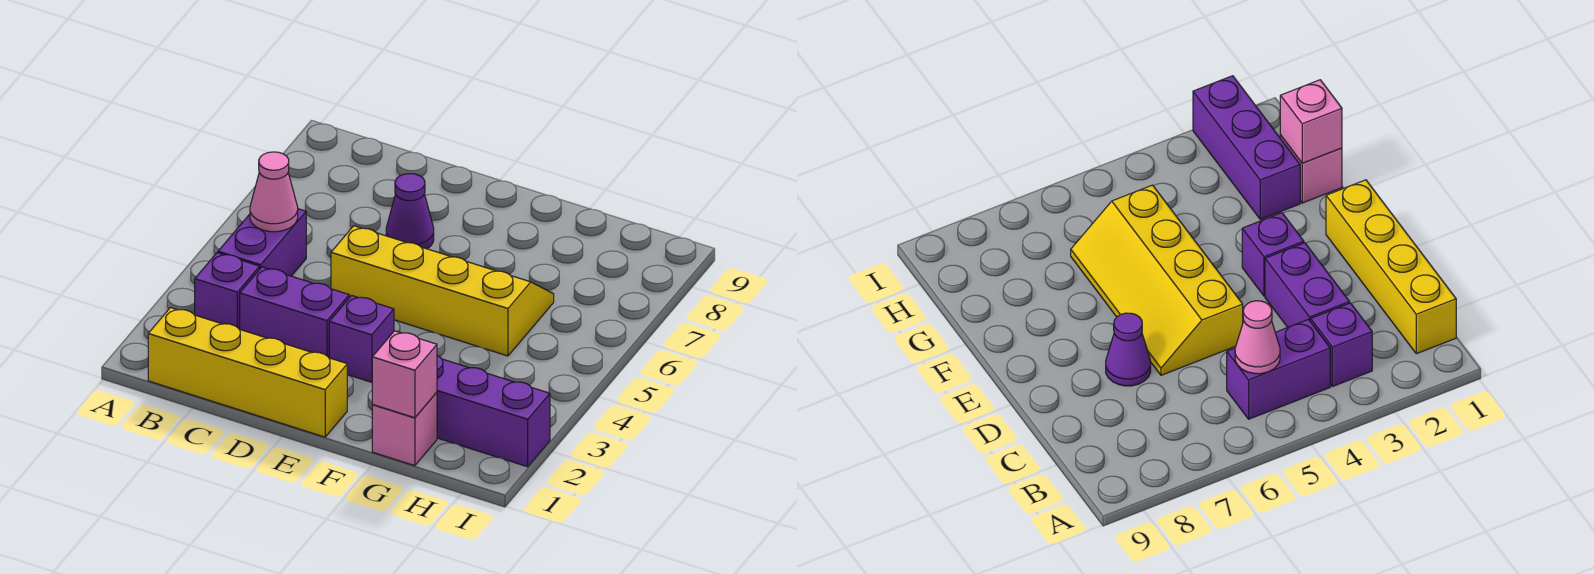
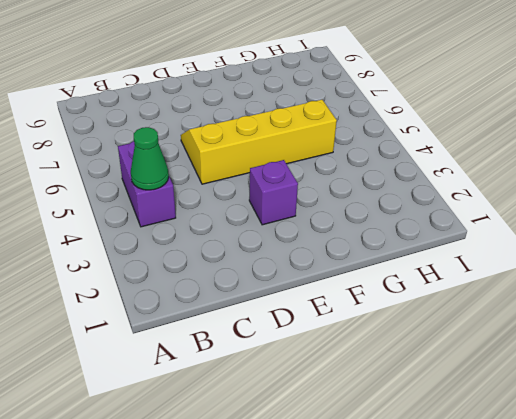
green cone B4 level 2 -> none
none -> yellow brick B1:E1 level 1
none -> purple brick B3 level 1

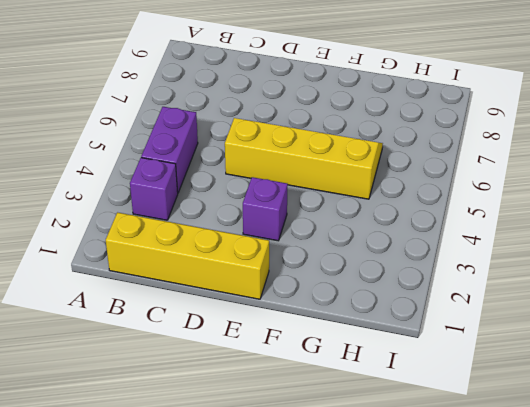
none -> purple brick C3:D3 level 1
none -> purple cone D7 level 1

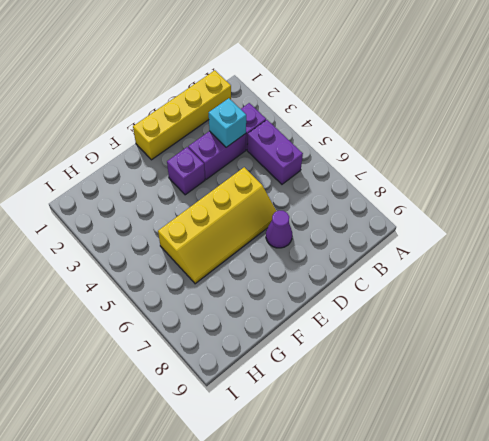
cyan brick C3 level 2 -> none
none -> pink brick G1 level 1
none -> purple brick G2:I2 level 1

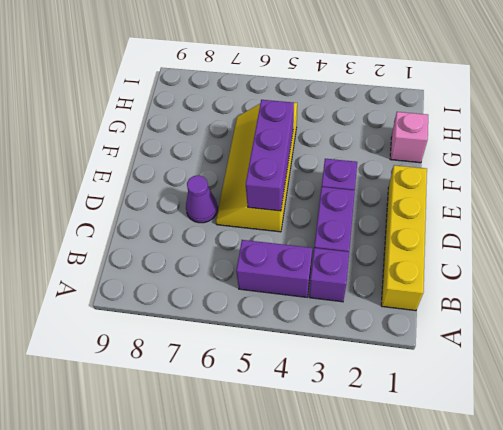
purple brick D5:F5 level 2 -> purple brick G2:I2 level 1
none -> pink cone B5 level 2
none -> pink brick G1 level 2

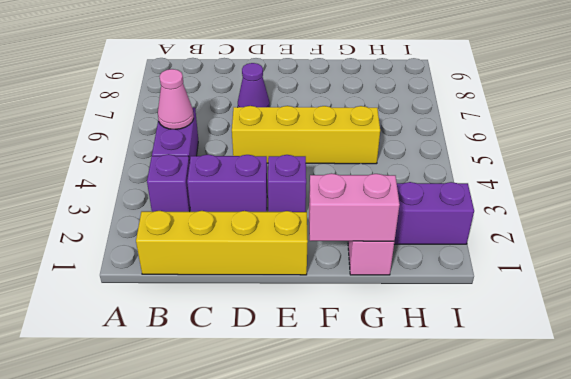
pink brick F1:G1 level 2 -> pink brick G1 level 2

